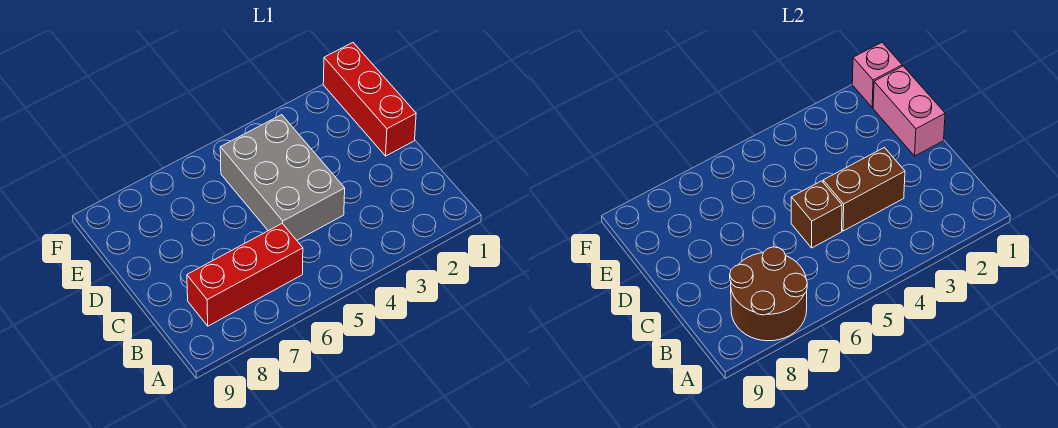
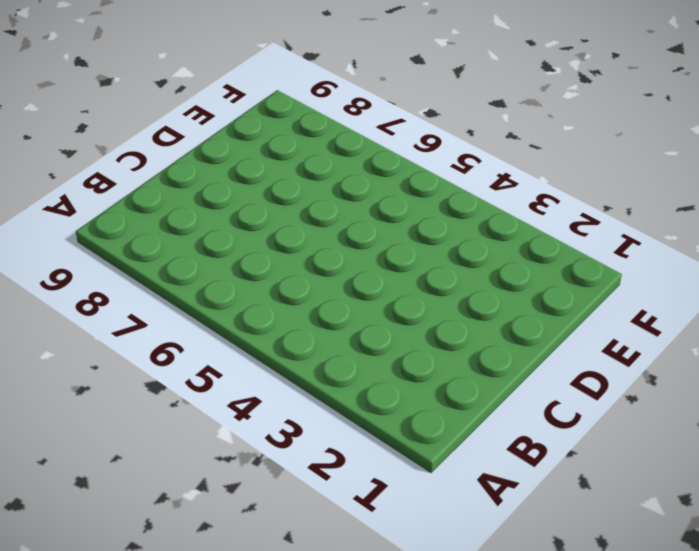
none -> red brick B6:B8 level 1
none -> grey brick C4:E5 level 1

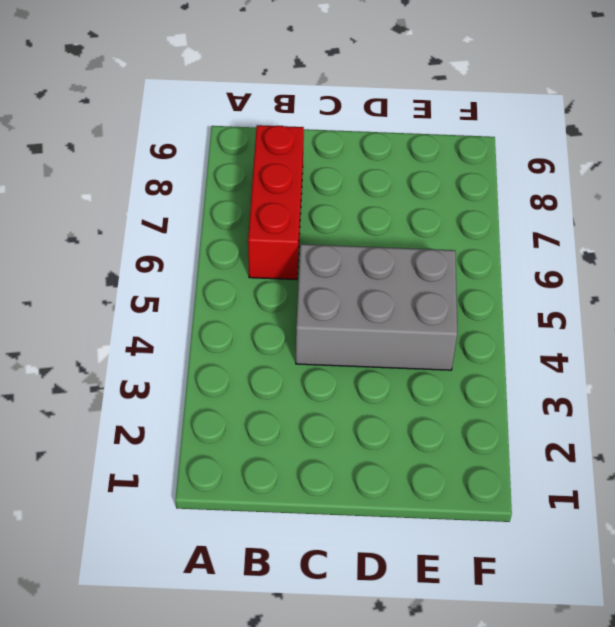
none -> red brick D1:F1 level 1
none -> brown round brick A7:B8 level 2

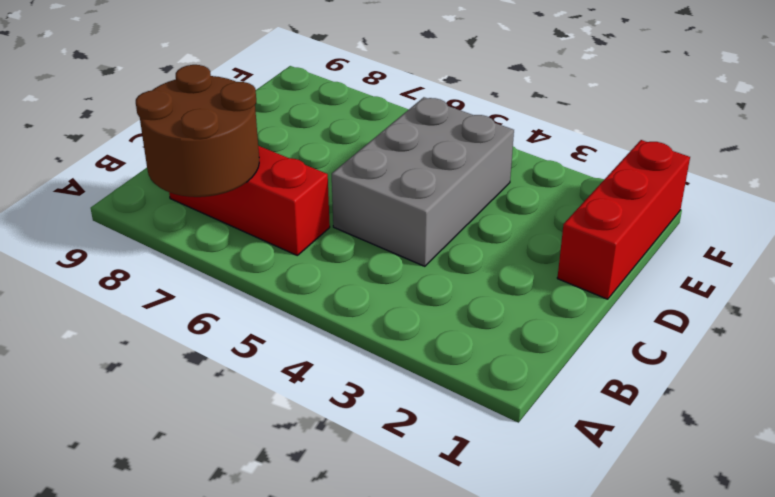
none -> brown brick C3:C4 level 2
none -> brown brick C5 level 2

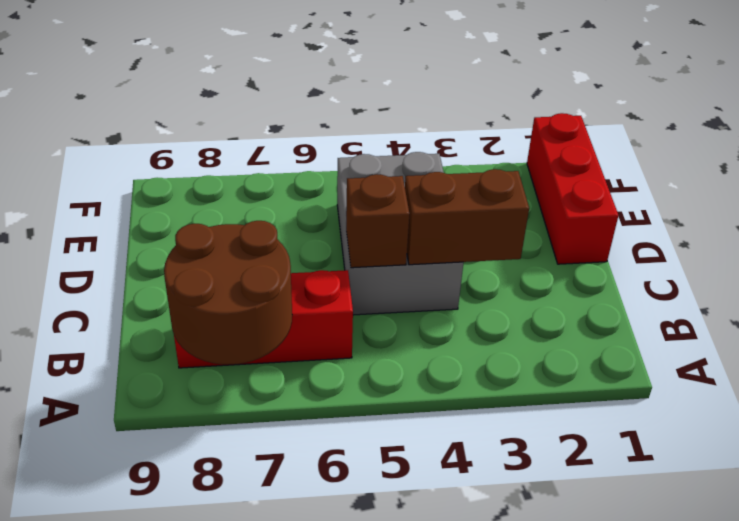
none -> pink brick D1:E1 level 2
none -> pink brick F1 level 2

